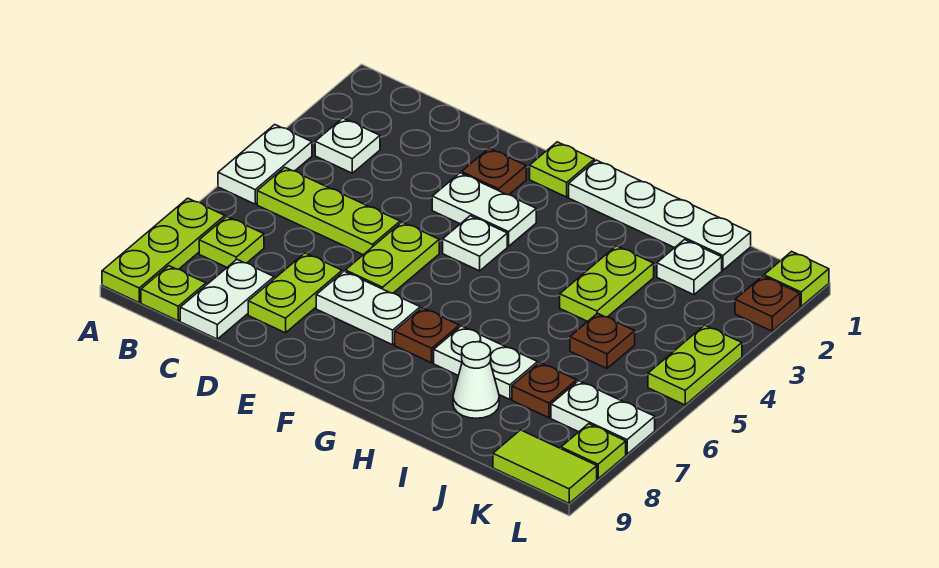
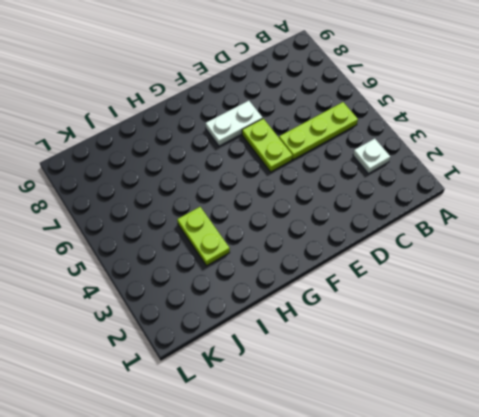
none -> white plate A4:A5 level 1
none -> lime plate A7:A9 level 1
none -> lime plate B7 level 1

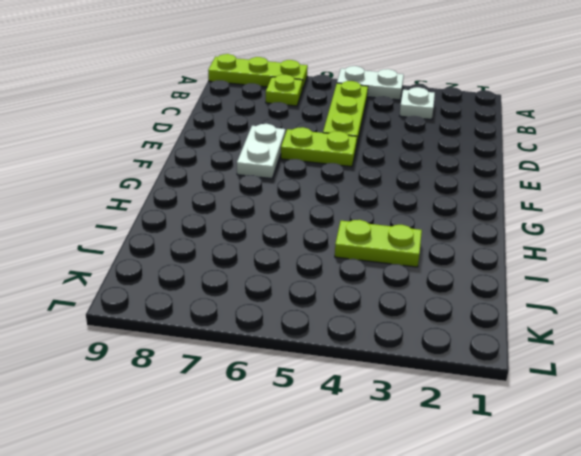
none -> lime plate B9 level 1
none -> white plate C8:C9 level 1
none -> lime plate D7:D8 level 1

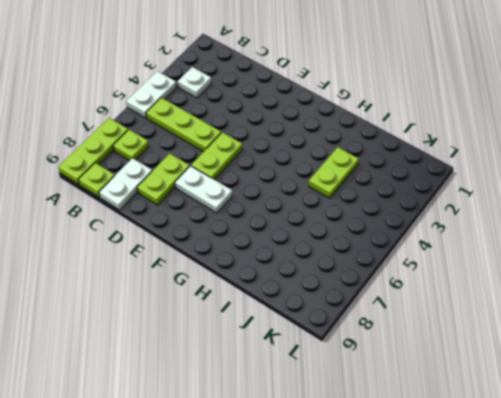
none -> brown plate E2 level 1
none -> white plate E3:F3 level 1
none -> lime plate F1 level 1

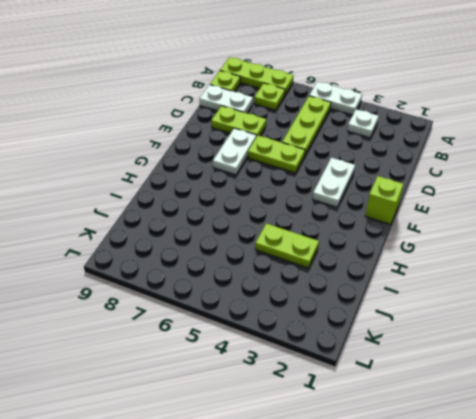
lime brick F1 level 1 -> lime plate F1 level 1
none -> brown plate E2 level 1
none -> white plate F4 level 1
none -> white plate G1:J1 level 1

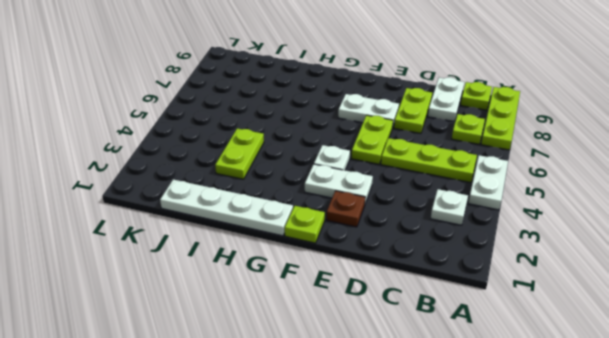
none -> brown plate G7 level 1
none -> white plate H7:I7 level 1
none -> white cone I8 level 1

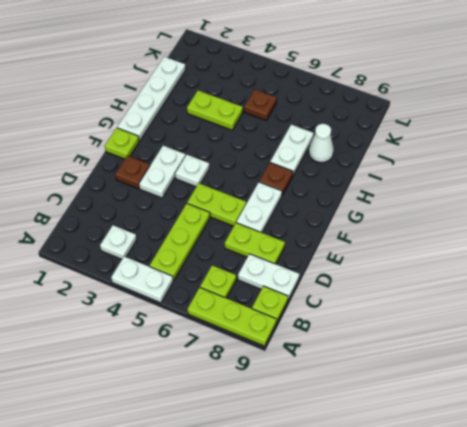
none -> white plate J2 level 1
none -> brown plate J7 level 1
none -> white plate K7:L7 level 1

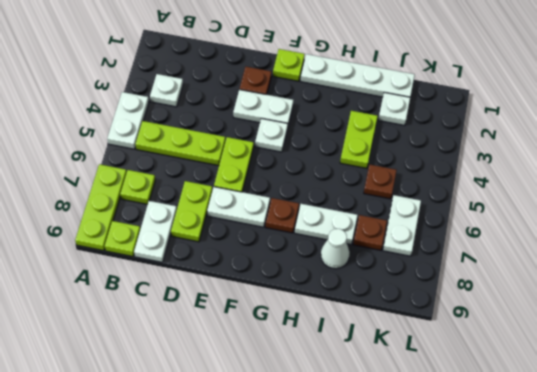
white plate K6:K7 level 1 -> white plate K7:L7 level 1
none -> lime tile K9:L9 level 1
none -> lime plate L1 level 1
none -> brown plate L2 level 1

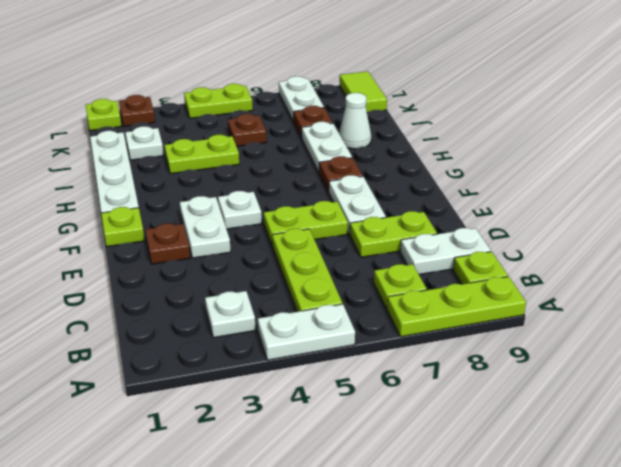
none -> lime plate L8 level 1

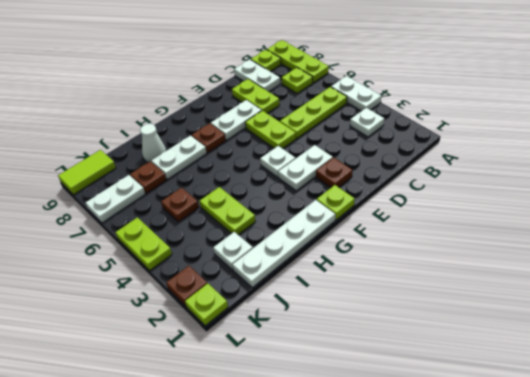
none -> lime plate L8 level 1

